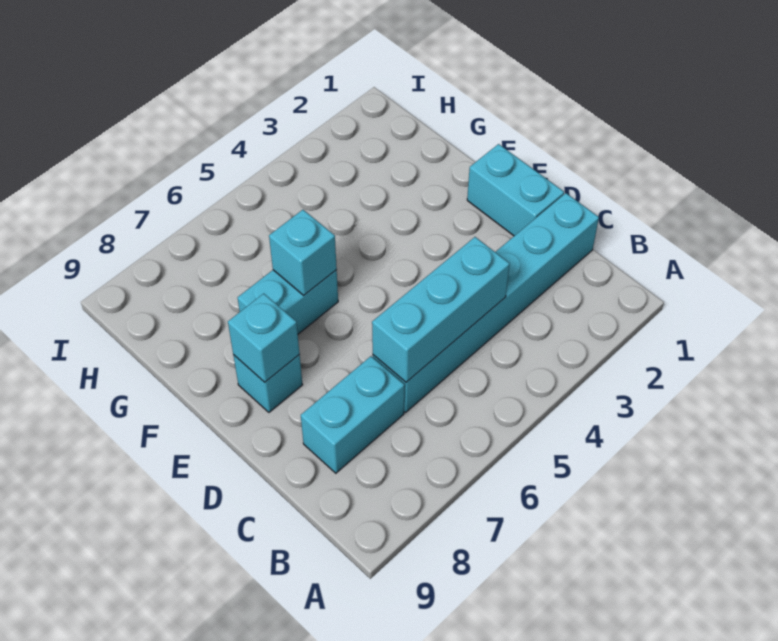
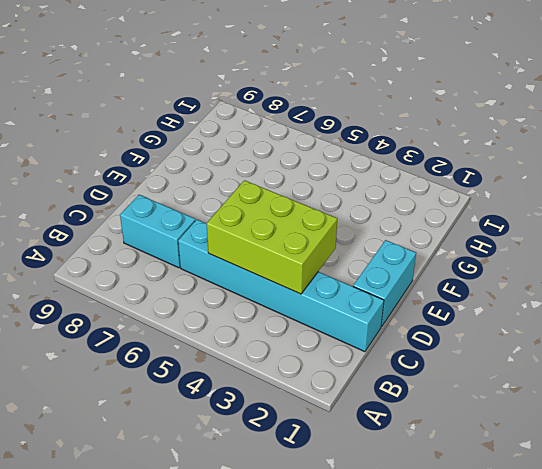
lime brick C3:D5 level 2 -> cyan brick C4:C6 level 2
none -> cyan brick E8 level 1
none -> cyan brick F6:F7 level 1

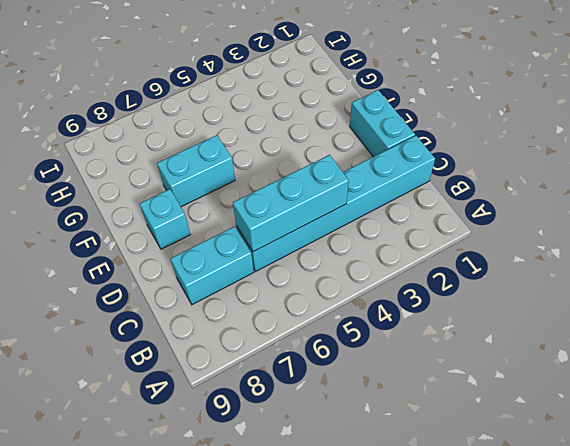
none -> cyan brick E8 level 2
none -> cyan brick F6 level 2

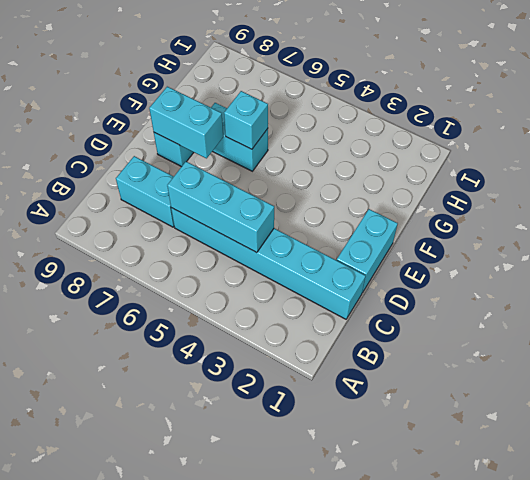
cyan brick E7:E8 level 2 -> cyan brick E8 level 2

